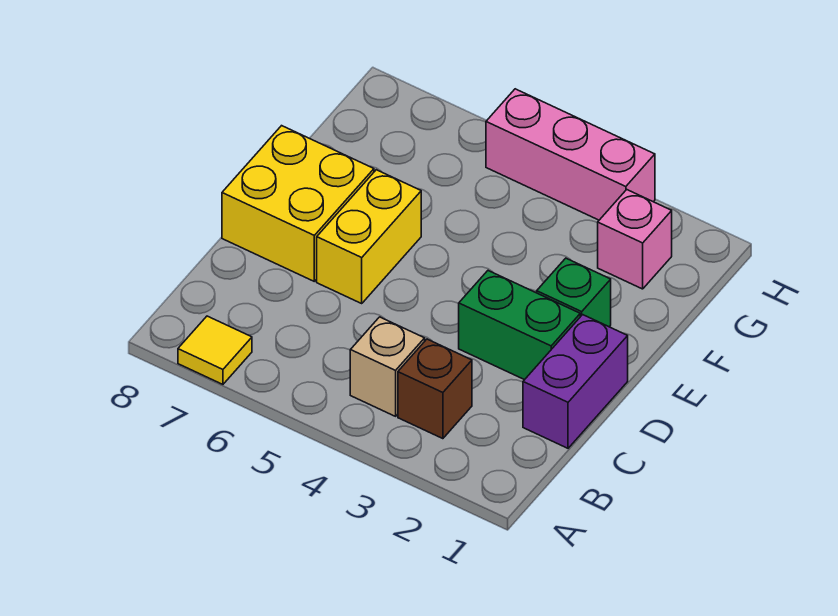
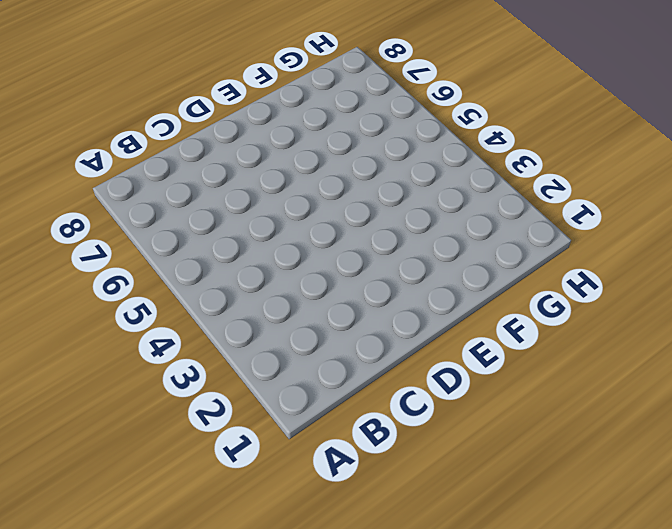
none -> yellow tile A7 level 1
none -> brown brick B3 level 1

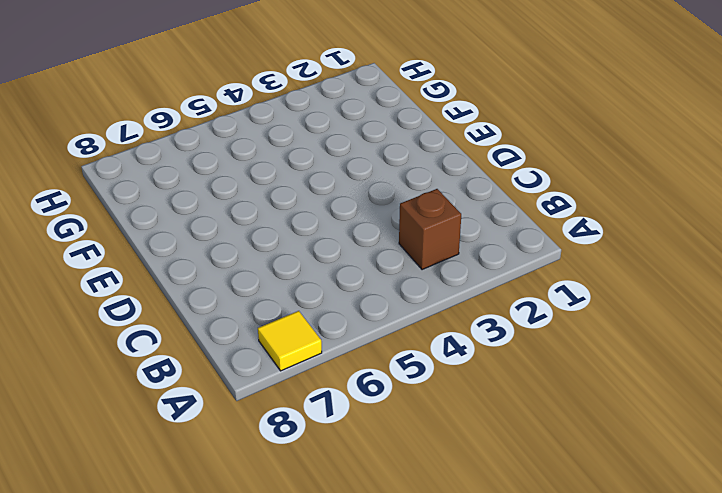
none -> tan brick B4 level 1
none -> purple brick C1:D1 level 1

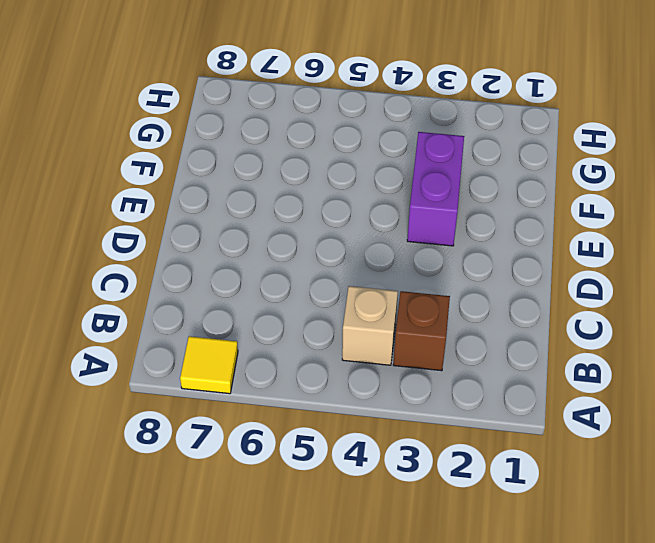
purple brick E3:F3 level 1 -> purple brick C1:D1 level 1
none -> green brick D2:D3 level 1
none -> yellow brick D6:E6 level 1

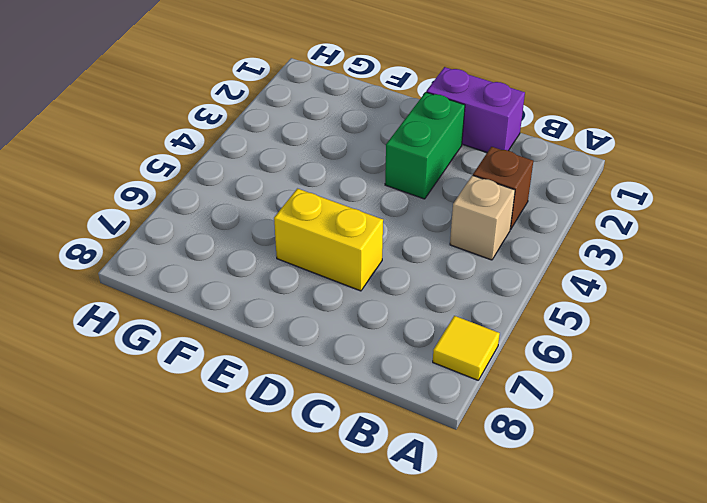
none -> yellow brick D7:E8 level 1
none -> green brick E2 level 1

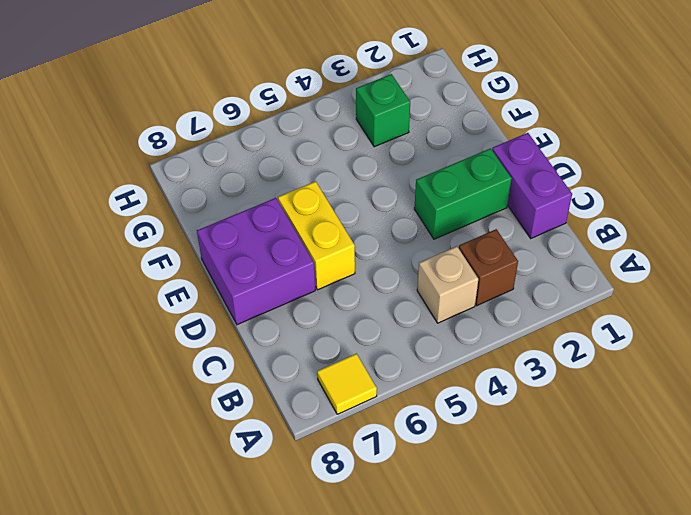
purple brick D7:E8 level 1 -> yellow brick D7:E8 level 1
green brick G3 level 1 -> green brick E2 level 1
none -> pink brick G2 level 1
none -> pink brick H3:H5 level 1

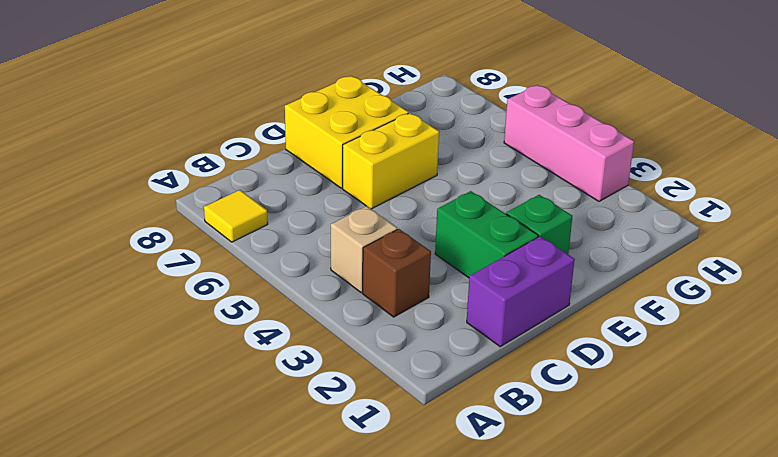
none -> pink brick G2 level 1

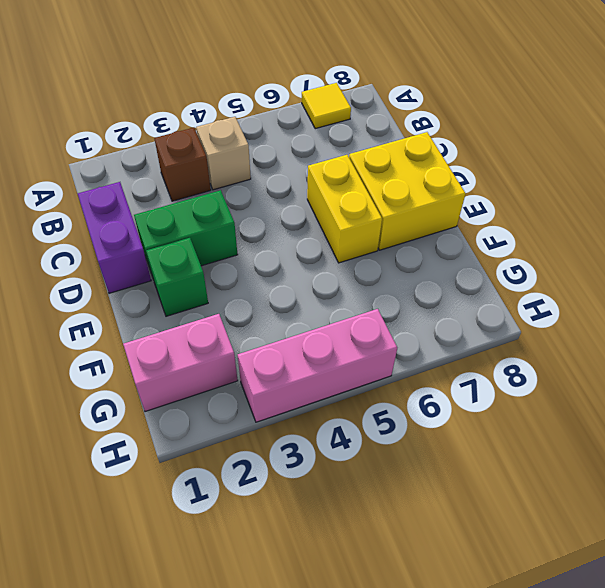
pink brick G1:G2 level 1 -> pink brick G2 level 1

